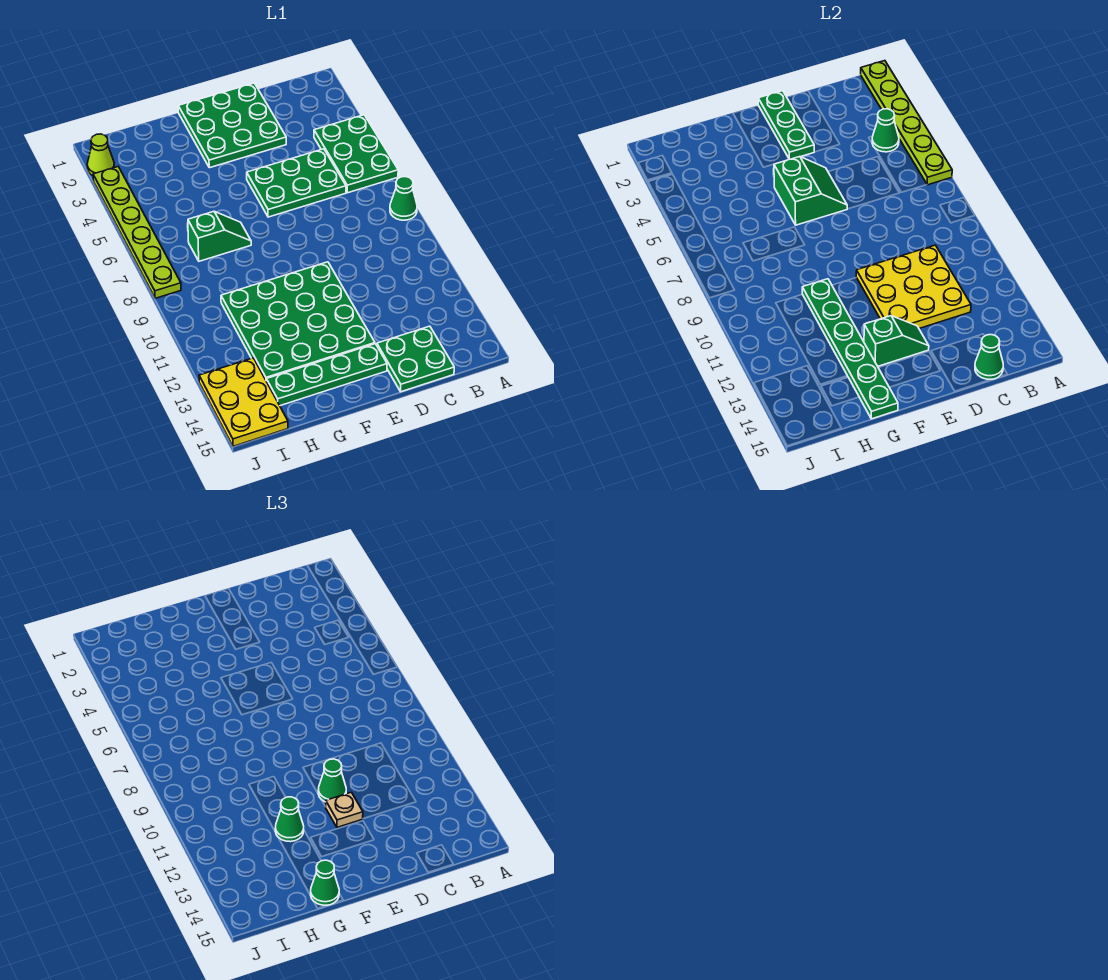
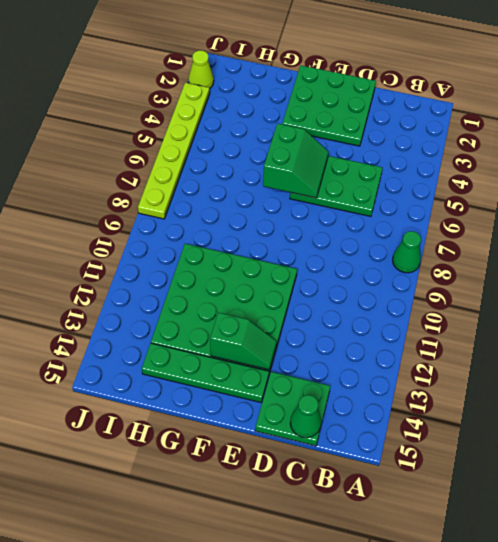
none -> green plate A4:B6 level 1
none -> green slope G7:H7 level 1 top H
none -> yellow plate I13:J15 level 1

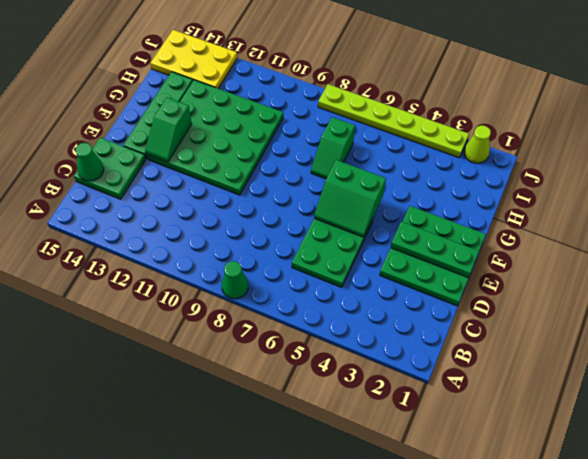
none -> green plate A4:B6 level 1
none -> lime plate A1:A6 level 2
none -> green cone B4 level 2

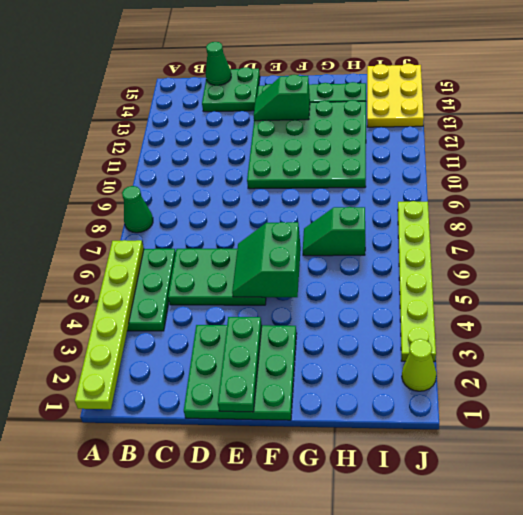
none -> green cone B4 level 2
none -> yellow plate C10:E12 level 2
none -> green plate G10:G15 level 2

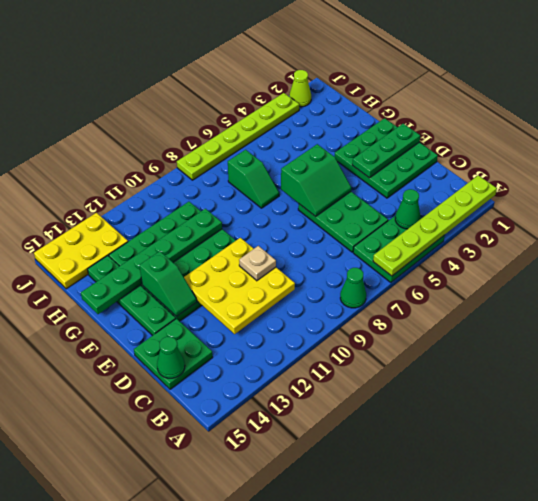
tan plate D10 level 3 -> tan plate E12 level 3
none -> green cone E11 level 3
none -> green cone G12 level 3
none -> green cone G15 level 3

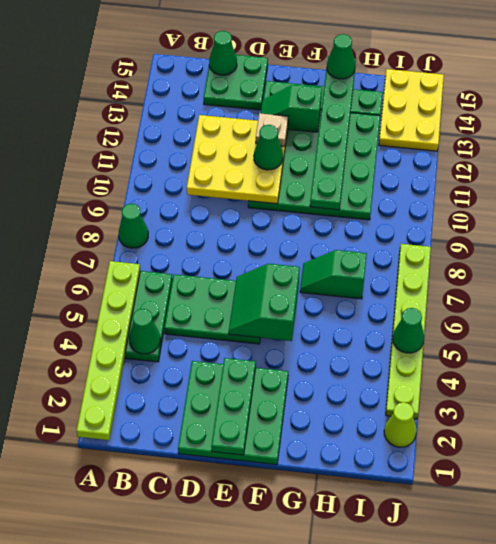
green cone J5 level 2 -> green cone G12 level 3

